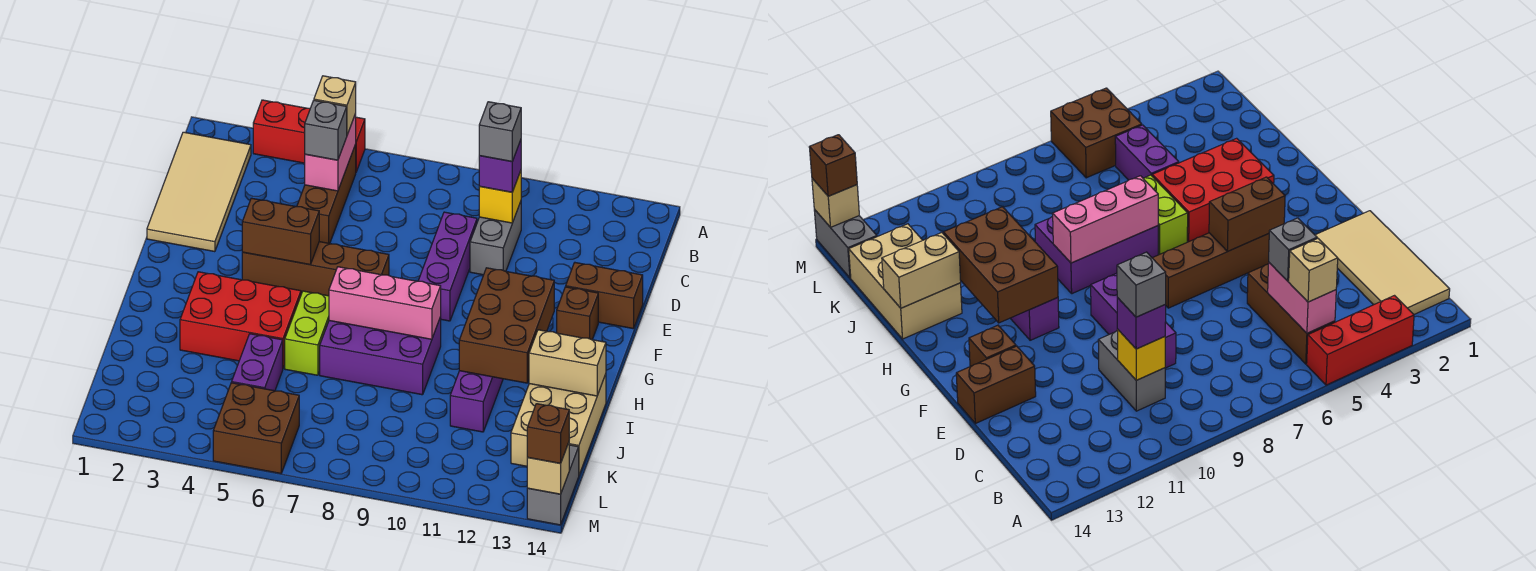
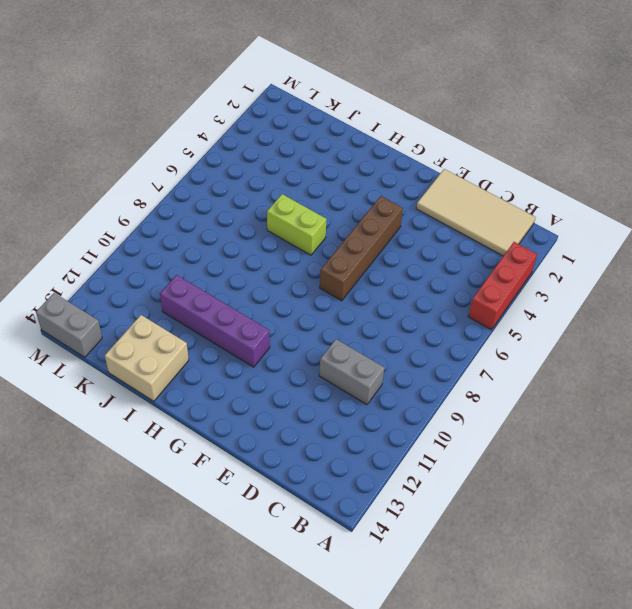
tan brick I13:J14 level 1 -> tan brick I13:K14 level 1
none -> brown brick B5:D5 level 1
none -> purple brick D9:F9 level 1
none -> brown brick E13:E14 level 1

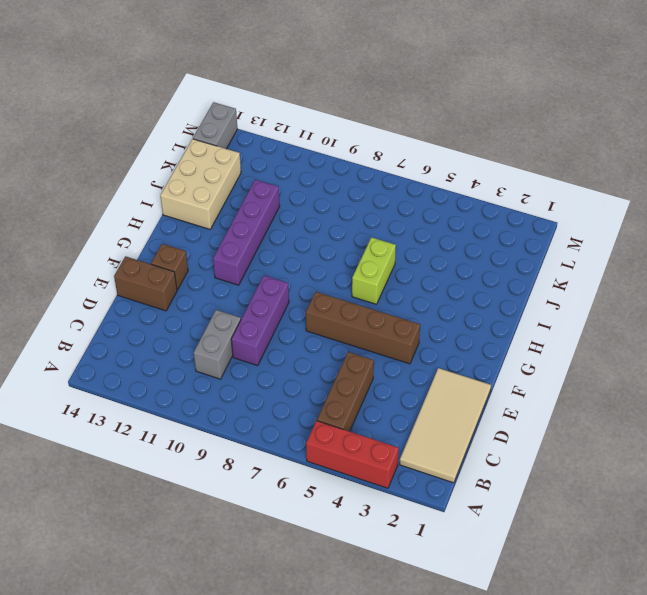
none -> red brick H3:I5 level 1
none -> purple brick H7:I9 level 1
none -> purple brick J5:K5 level 1

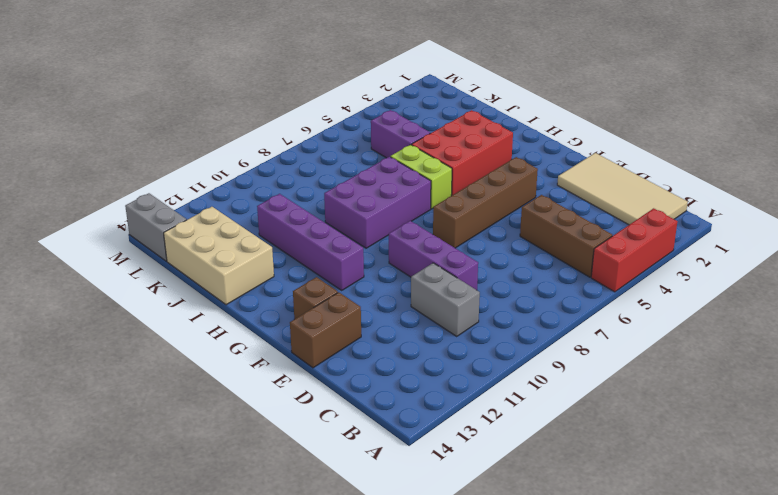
none -> brown brick L5:M6 level 1
none -> pink brick B5:C5 level 2
none -> yellow brick C10 level 2

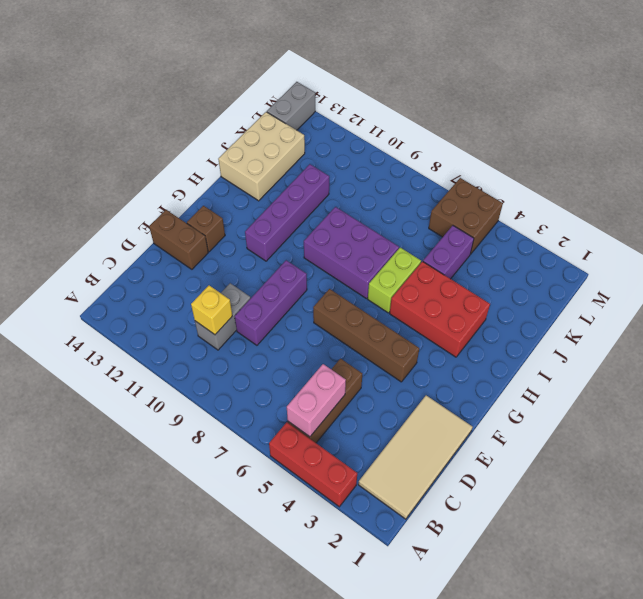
none -> brown brick F4:F5 level 2
none -> brown brick G11:I12 level 2
none -> pink brick H7:H9 level 2

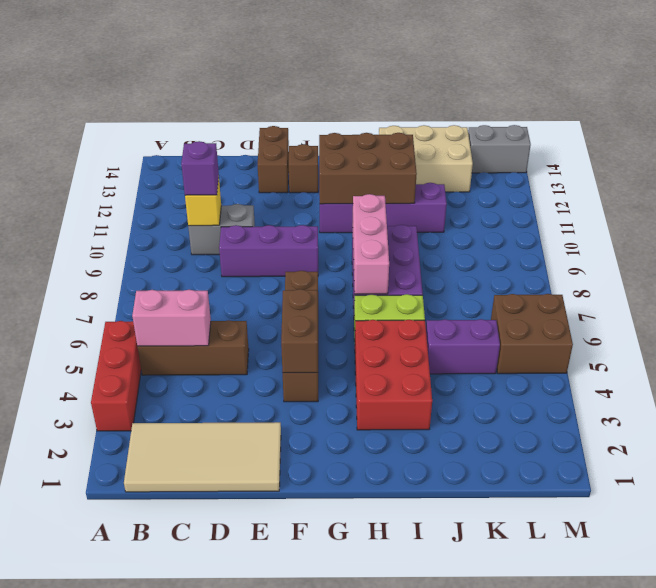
none -> tan brick I13:I14 level 2
none -> tan brick M14 level 2
none -> tan brick B5 level 3

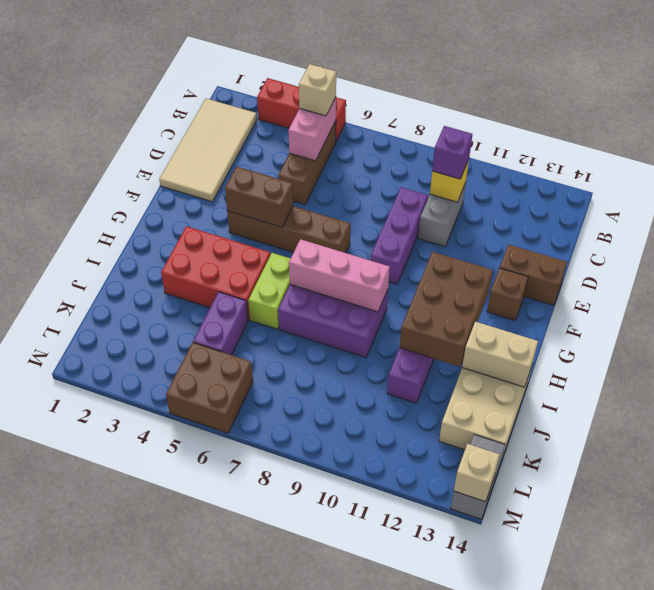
none -> grey brick C5 level 3
none -> brown brick M14 level 3
none -> grey brick C10 level 4

